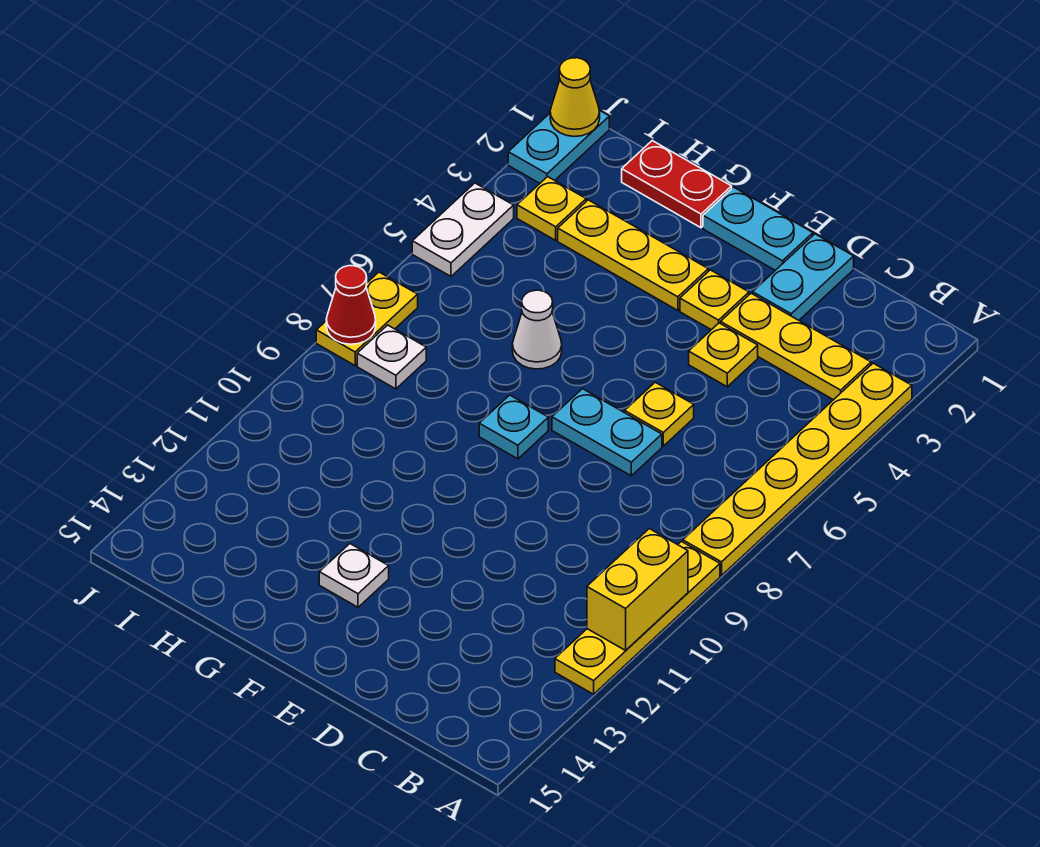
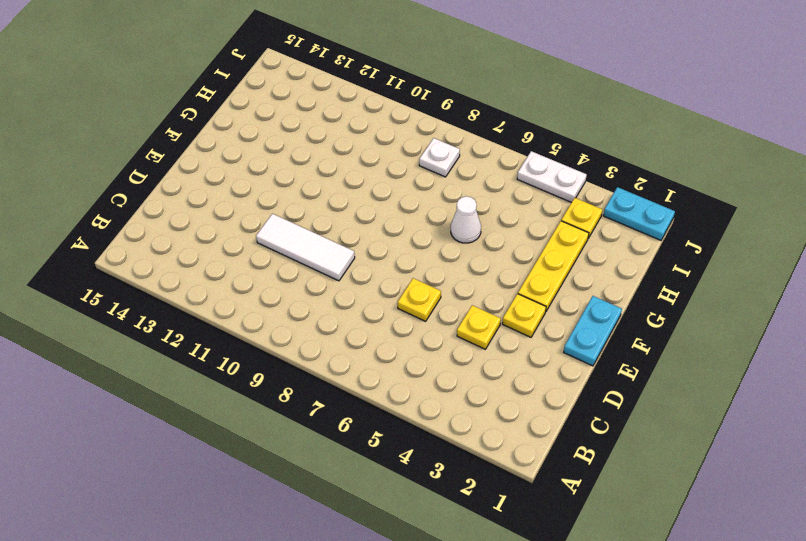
white tile D9:D11 level 1 -> none
none -> yellow plate A3:A8 level 1
none -> yellow plate A9:A12 level 1
none -> yellow plate B3:D3 level 1

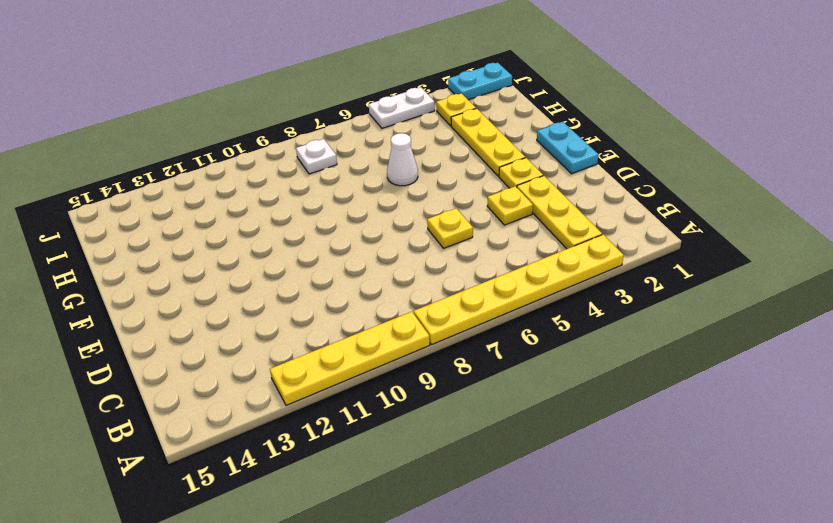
none -> cyan plate D1:D2 level 1
none -> cyan plate D7:E7 level 1
none -> cyan plate F8 level 1

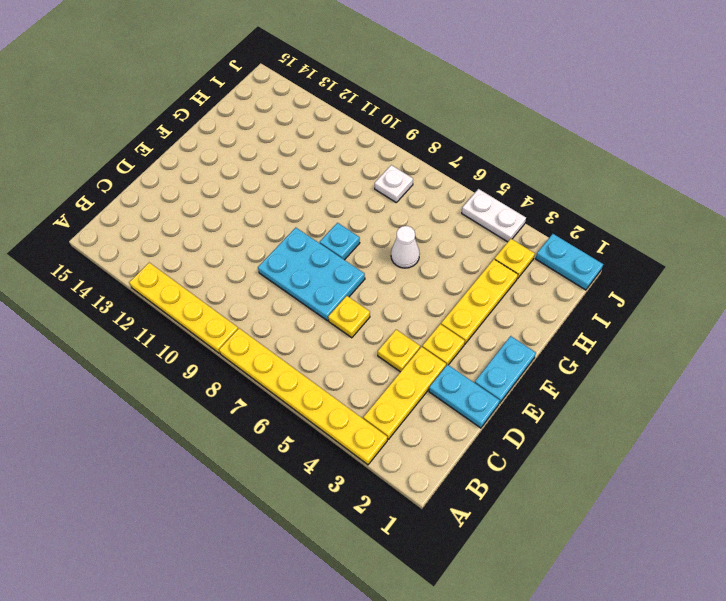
cyan plate D7:E9 level 1 -> cyan plate D7:E7 level 1
none -> white plate F13 level 1
none -> red plate G1:H1 level 1
none -> yellow plate J7:J8 level 1

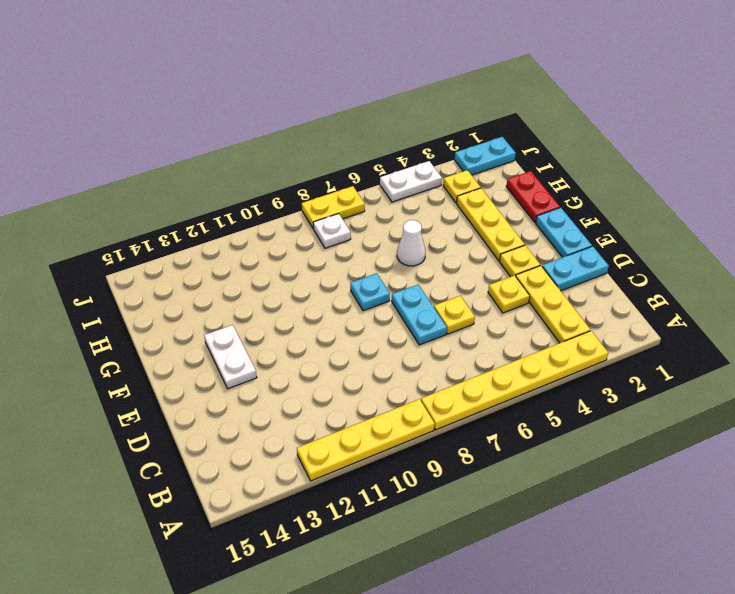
white plate E13:F13 level 1 -> white plate F13 level 1
none -> yellow brick A10:A11 level 2
none -> yellow cone J1 level 2
none -> red cone J8 level 2

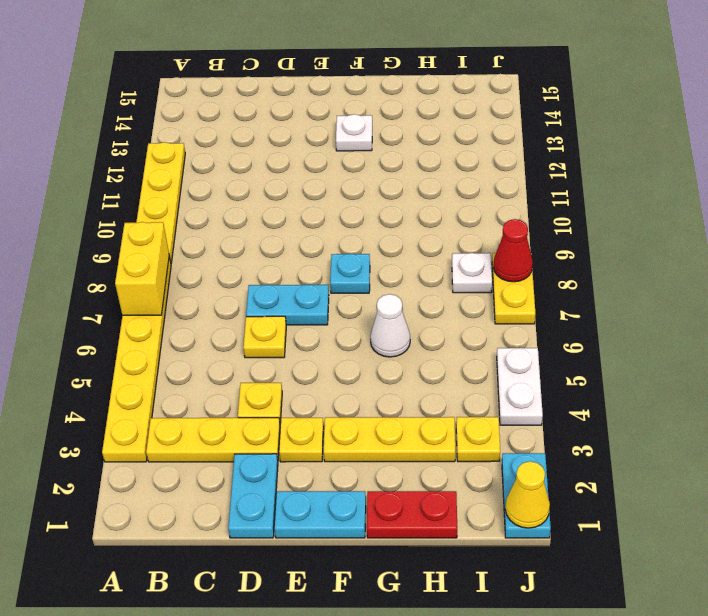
yellow brick A7:A8 level 2 -> yellow brick A10:A11 level 2

